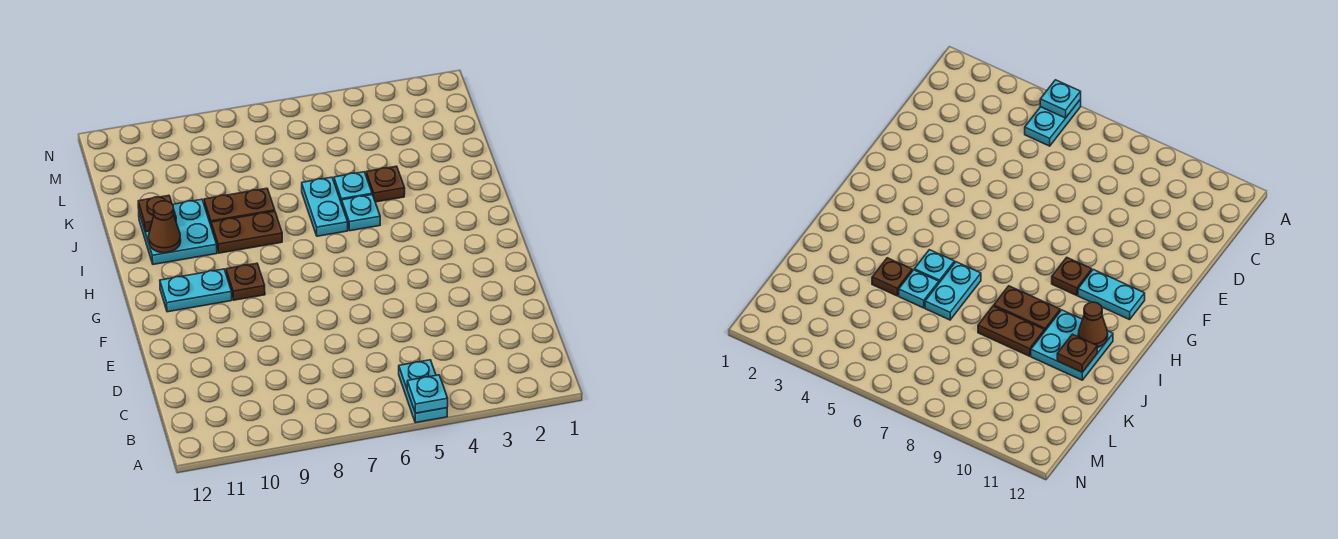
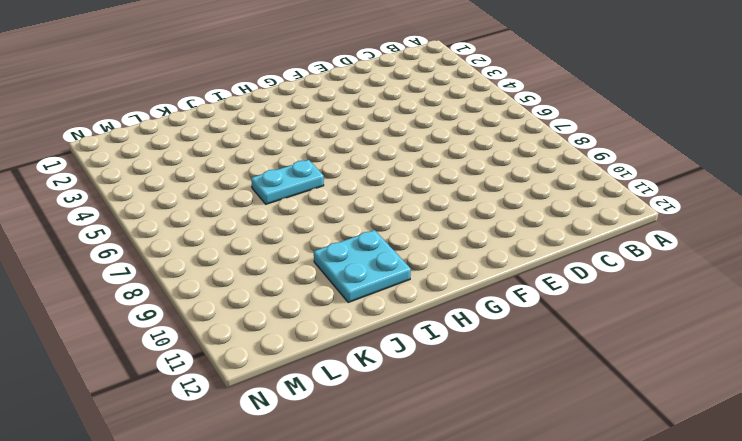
none -> cyan plate A5:B5 level 1
none -> brown plate G9 level 1
none -> cyan plate G10:G11 level 1

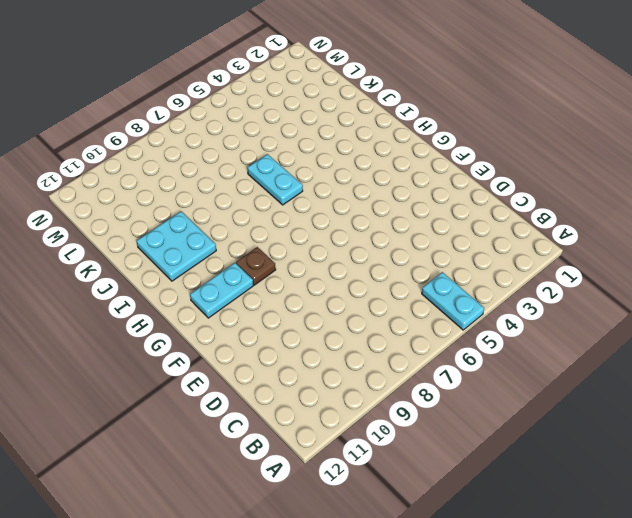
none -> cyan plate I5 level 1
none -> brown plate I8:I9 level 1
none -> brown plate J4 level 1

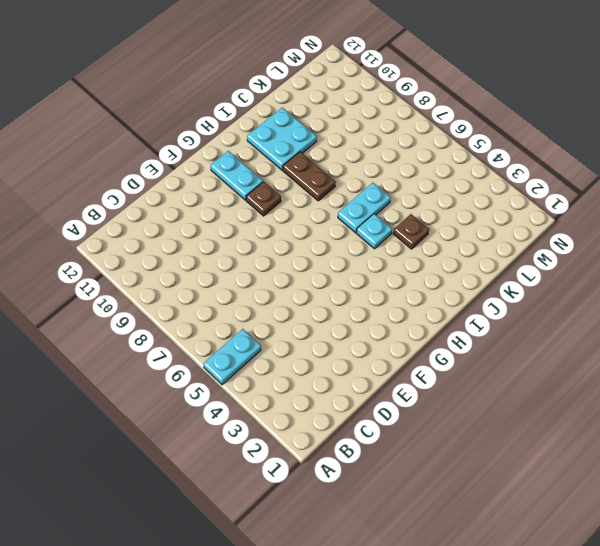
none -> cyan plate J5 level 1
none -> brown plate J8:J9 level 1
none -> cyan plate A5 level 2

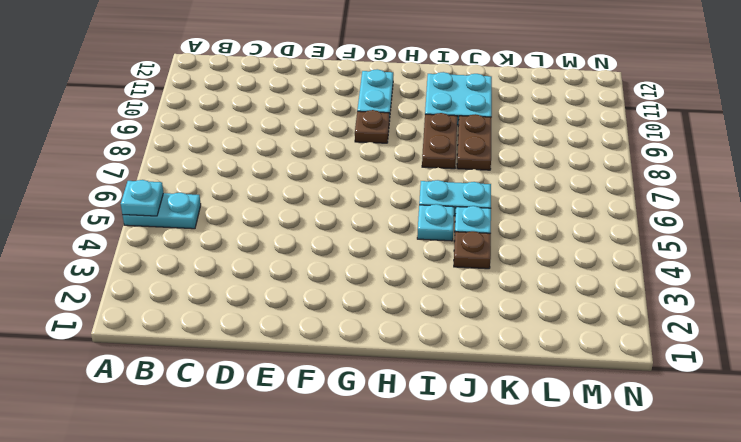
none -> brown cone I11 level 2
none -> brown plate J11 level 2

